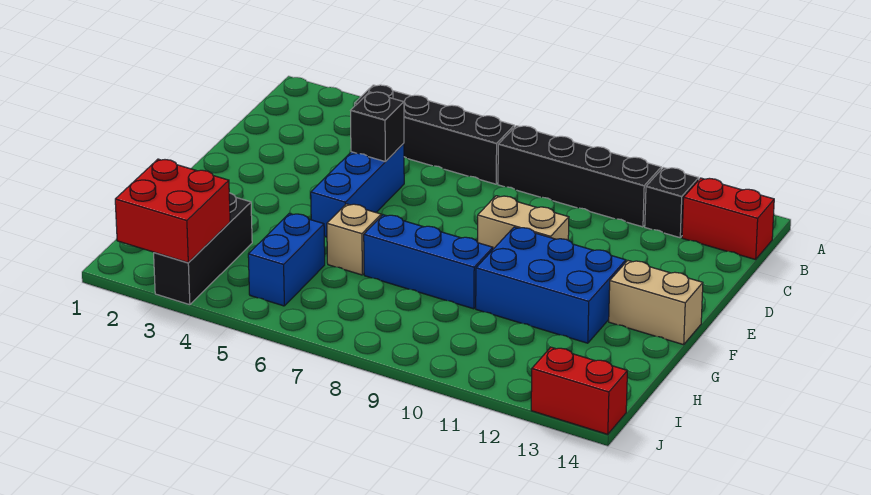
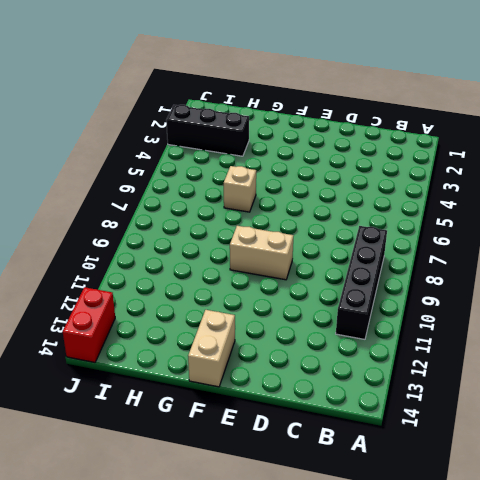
tan brick E9:F9 level 1 -> tan brick E9:E10 level 1
none -> black brick B4:B7 level 1
none -> black brick B12 level 1
none -> red brick B13:B14 level 1

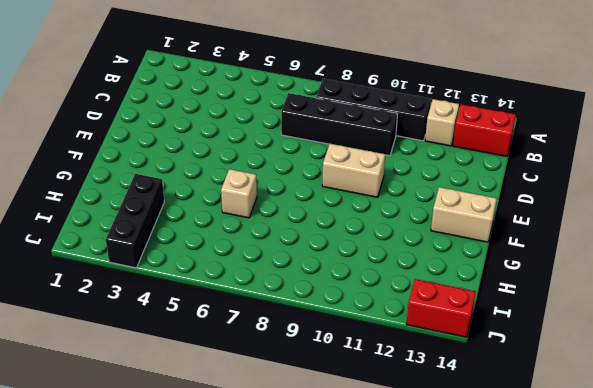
tan brick B12 level 1 -> black brick B12 level 1
black brick C7:C10 level 1 -> black brick B4:B7 level 1
none -> blue brick D5:F5 level 1
none -> blue brick F10:G12 level 1
none -> blue brick G7:G9 level 1

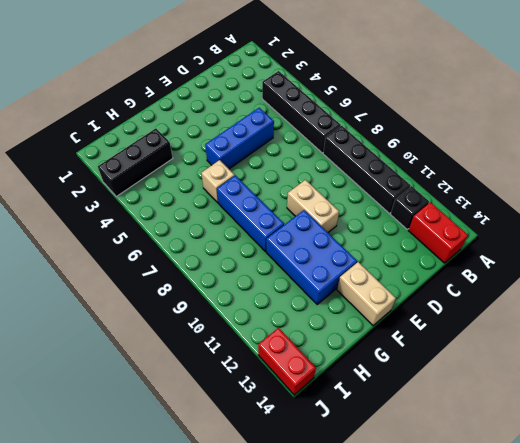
none -> blue brick H5:I5 level 1
none -> black brick D5 level 2
none -> red brick I2:J3 level 2

